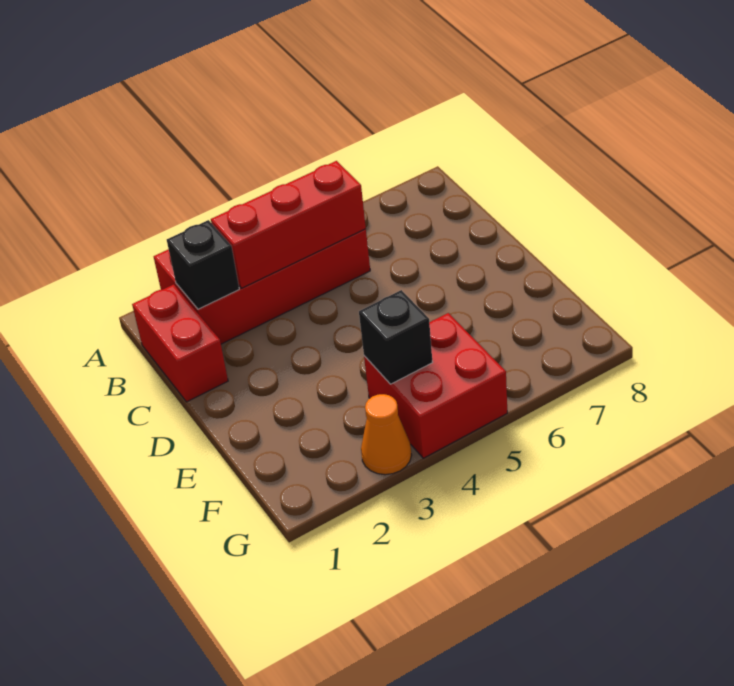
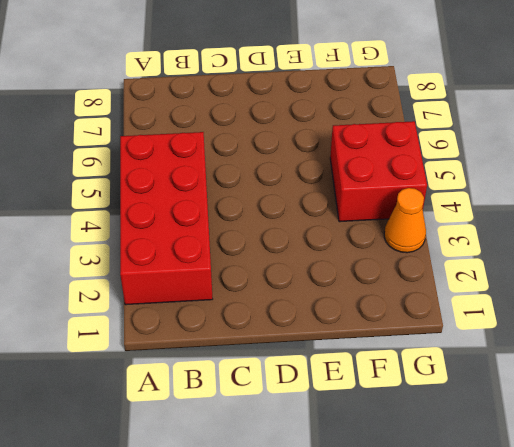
none -> red brick B1:C1 level 1
none -> black brick B2 level 2

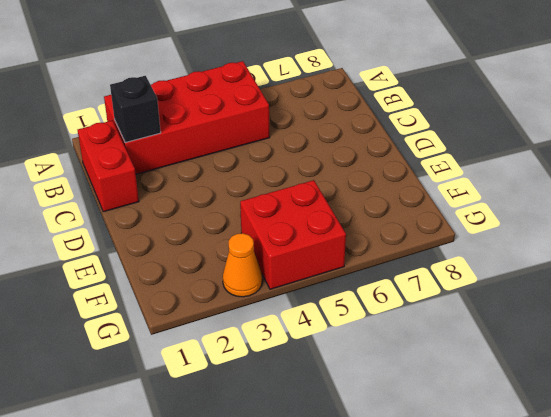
none -> red brick B3:B5 level 2
none -> black brick F4 level 2

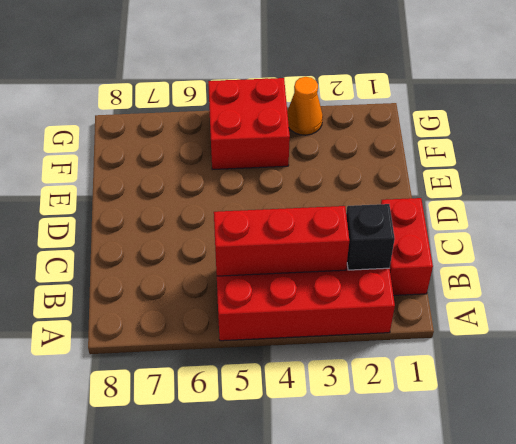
none -> black brick F4 level 2

